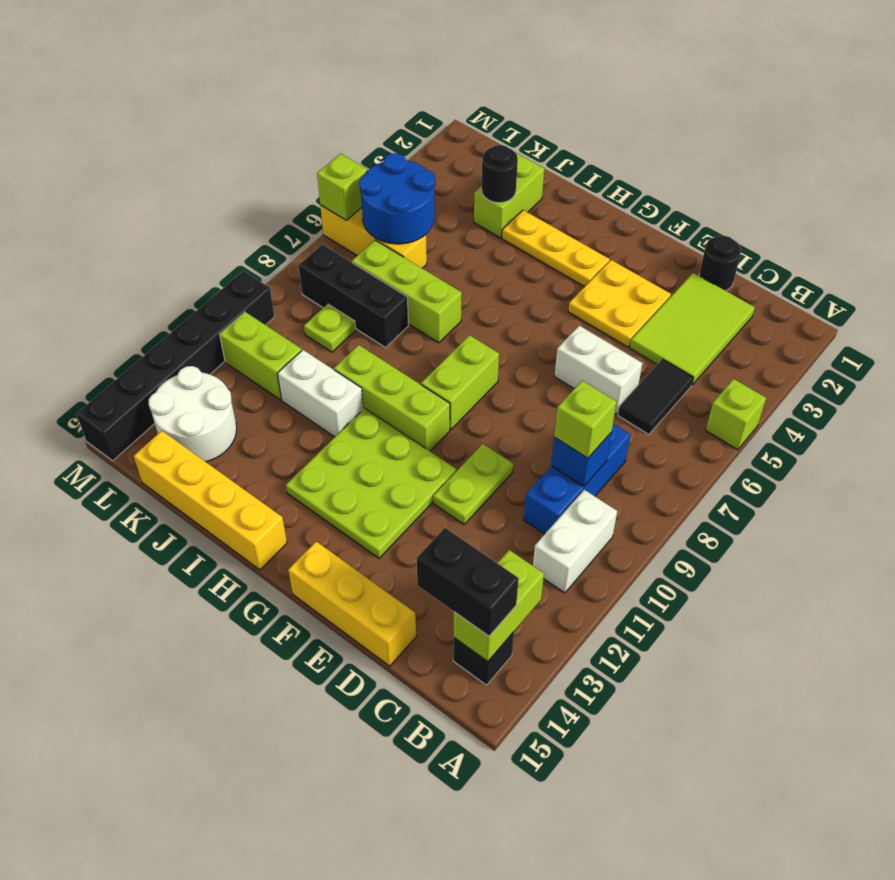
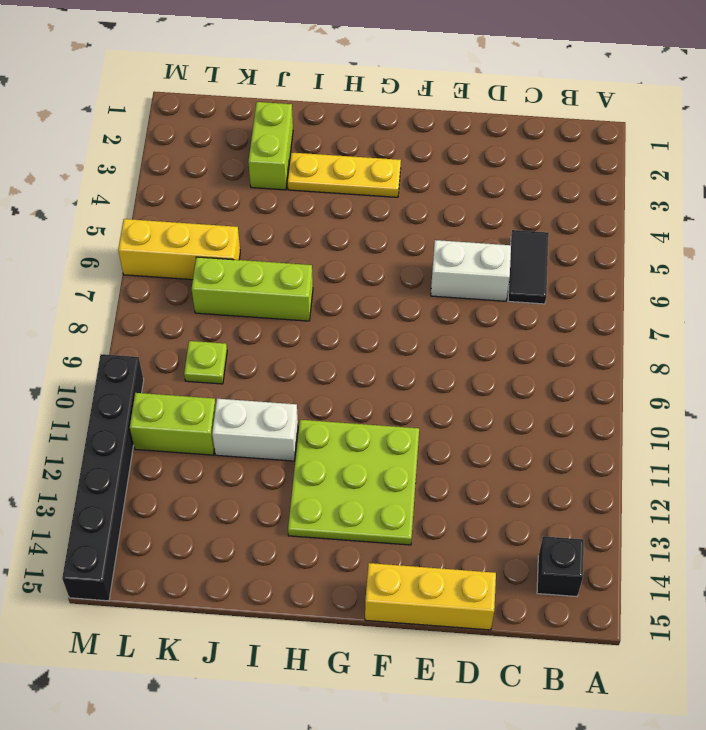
none -> lime brick A5 level 1
none -> white brick B10:B11 level 1
none -> lime tile C2:D4 level 1
none -> blue brick C8:C10 level 1

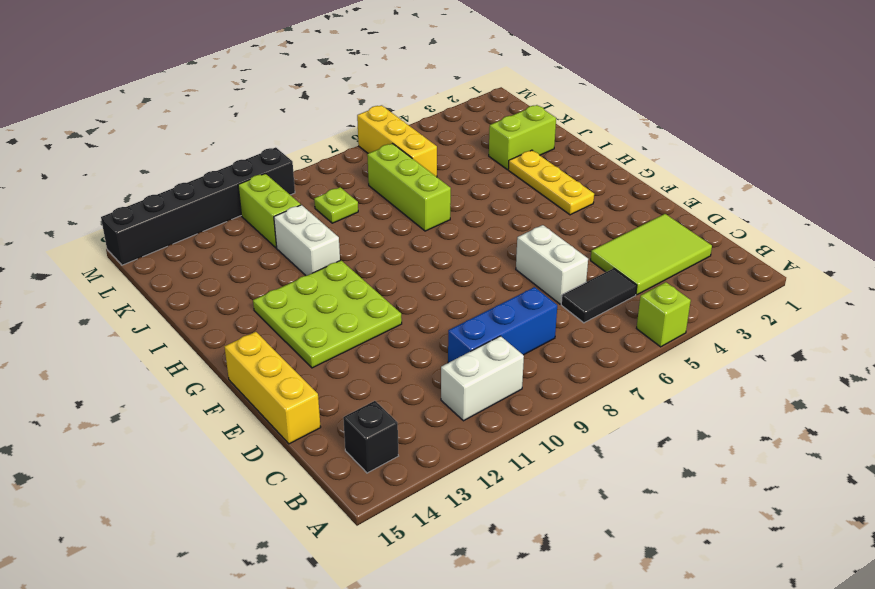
none -> black round brick D1 level 1
none -> yellow plate E3:F4 level 1
none -> lime plate E10:E11 level 1
none -> lime brick G8:G9 level 1

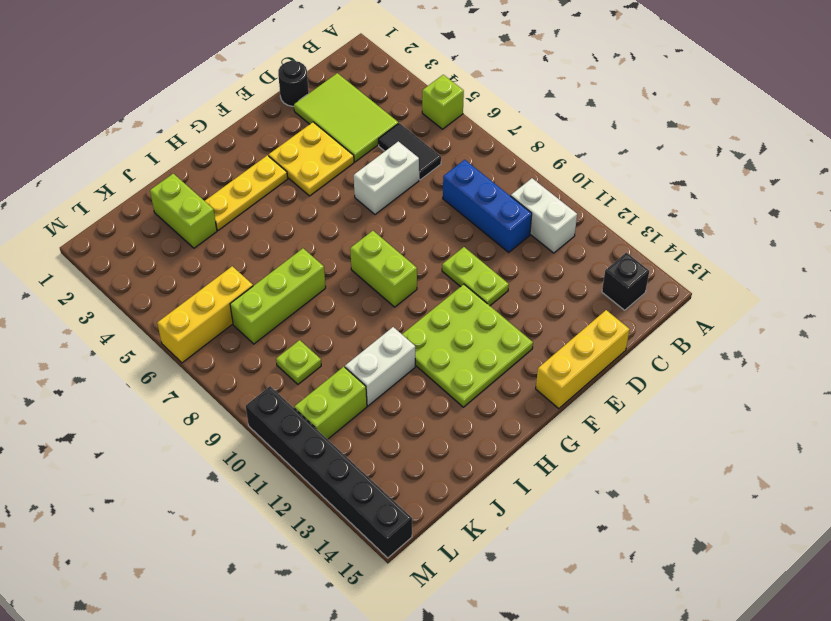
none -> lime brick G10:I10 level 1
none -> yellow brick H15:K15 level 1
none -> black brick J8:L8 level 1
none -> white round brick K13:L14 level 1

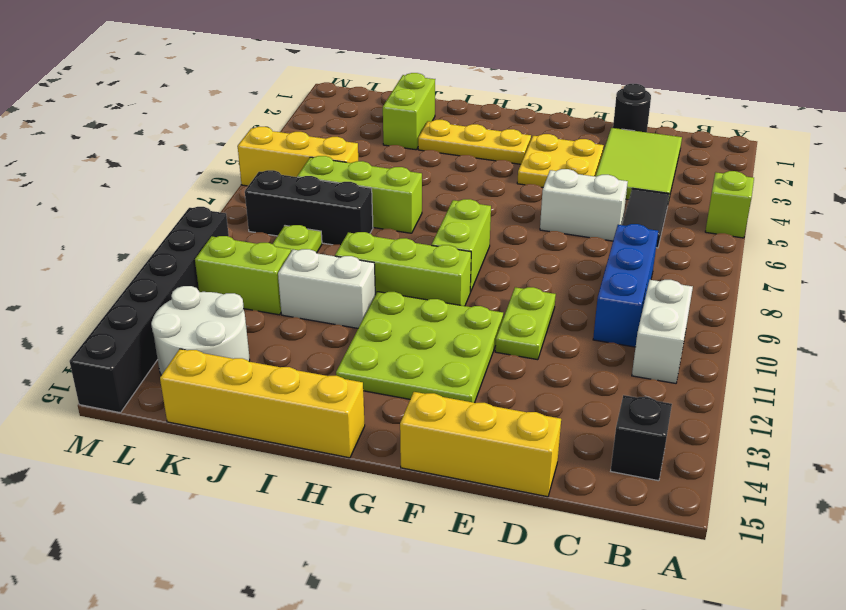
none -> lime brick B13:B14 level 2
none -> blue brick C9 level 2
none -> black round brick J3 level 2
none -> blue round brick K5:L6 level 2

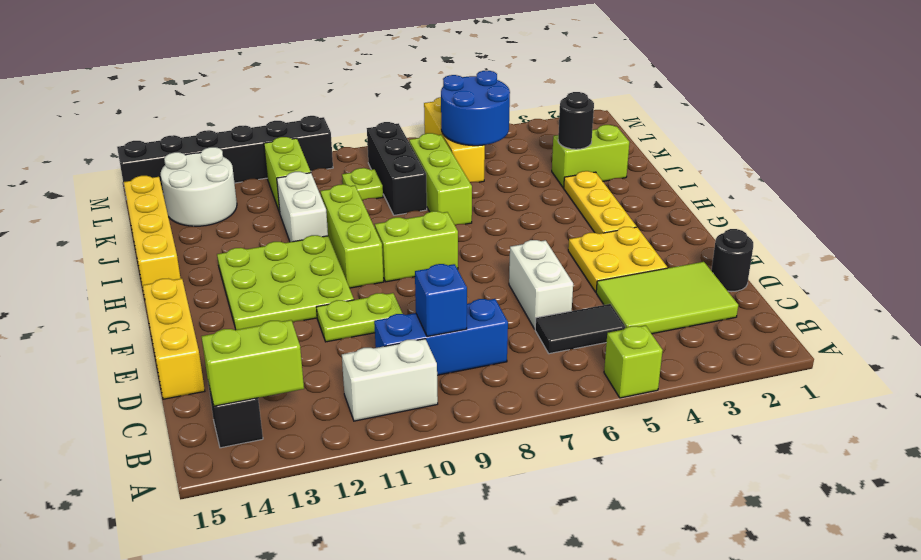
none -> lime brick M6 level 2
none -> black brick B14:C14 level 3
none -> lime brick C9 level 3

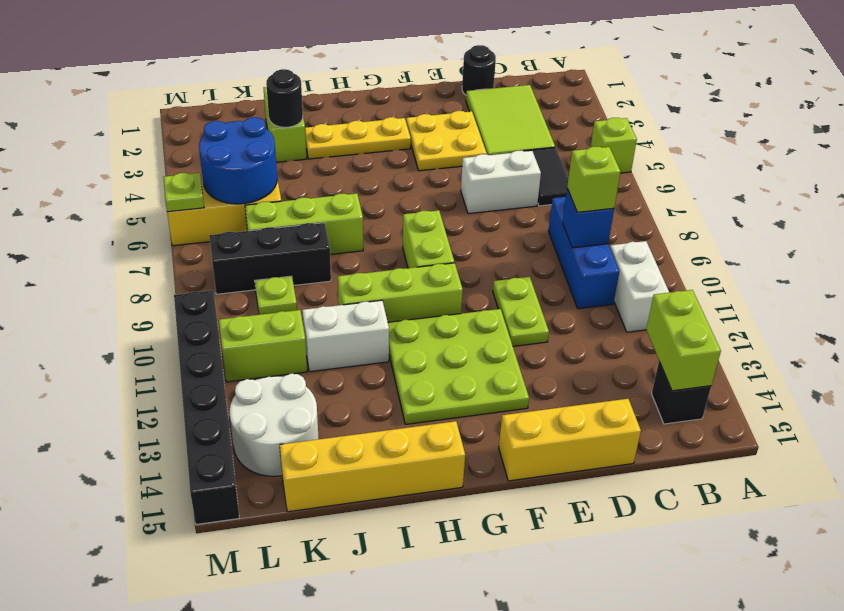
lime plate M6 level 2 -> lime brick M6 level 2
none -> black brick B14:C14 level 3

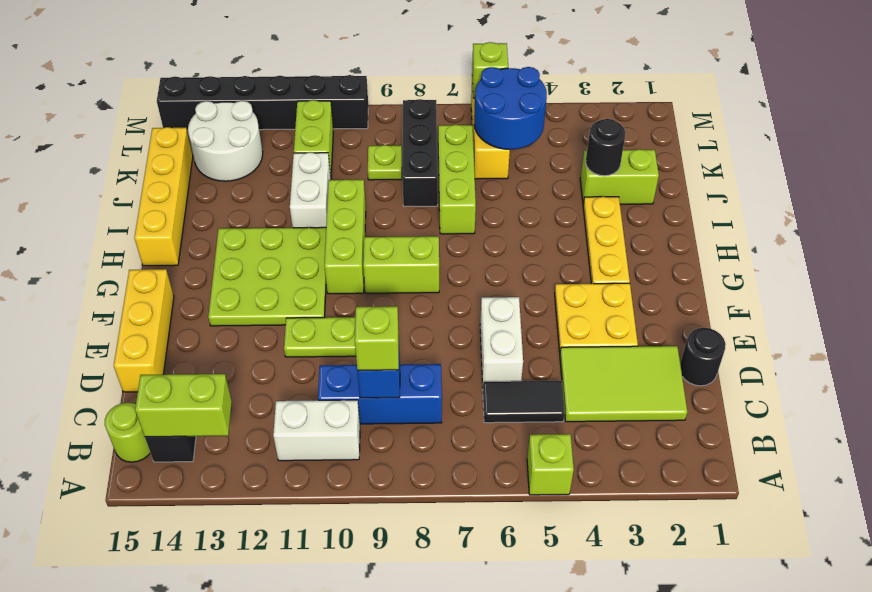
lime round brick B15 level 1 -> none
none -> black brick B14:C14 level 3

